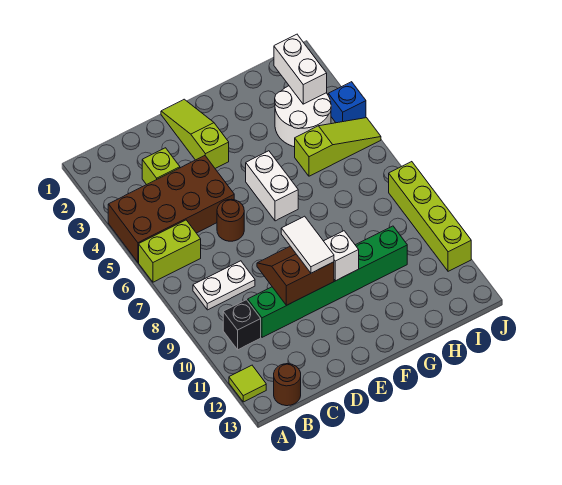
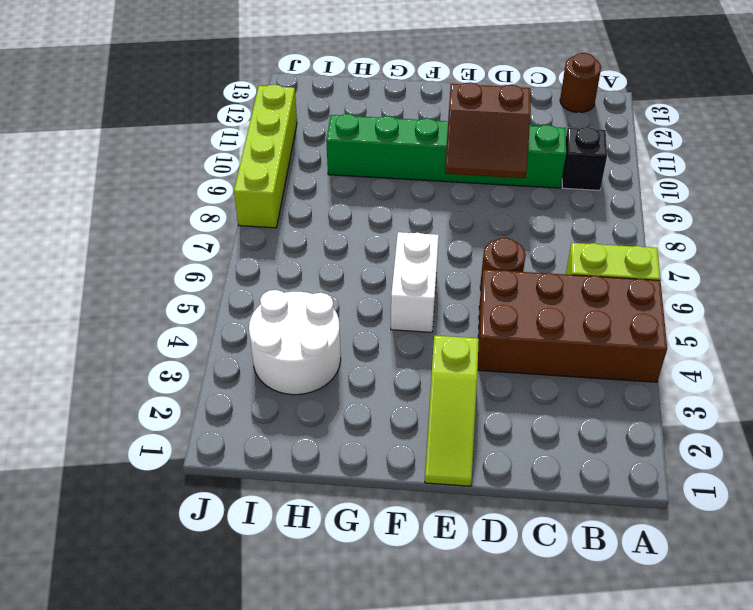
none -> lime tile A12 level 1
none -> white plate B8:C8 level 1
none -> lime brick C3 level 1

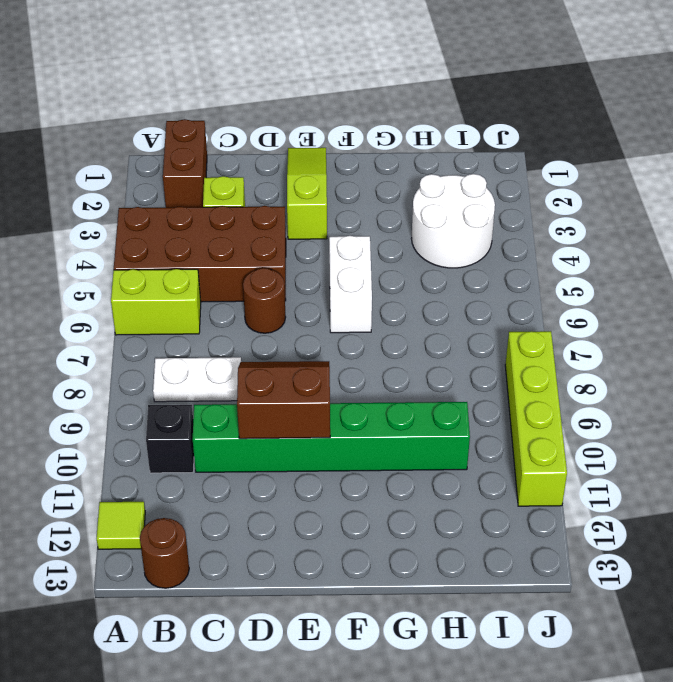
brown brick B1:B2 level 1 -> none
none -> lime slope H5:J5 level 1 top H
none -> blue brick J4 level 1
none -> white brick F10 level 2

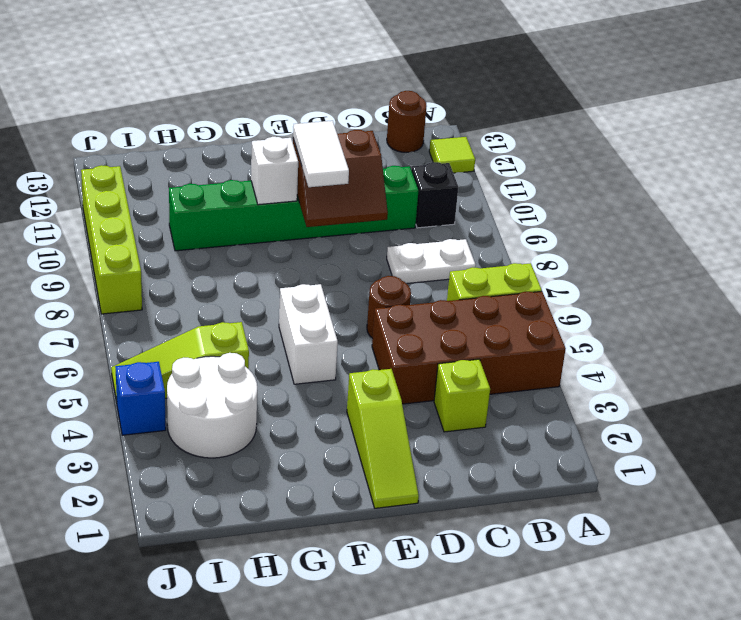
none -> white brick I2:I3 level 2

